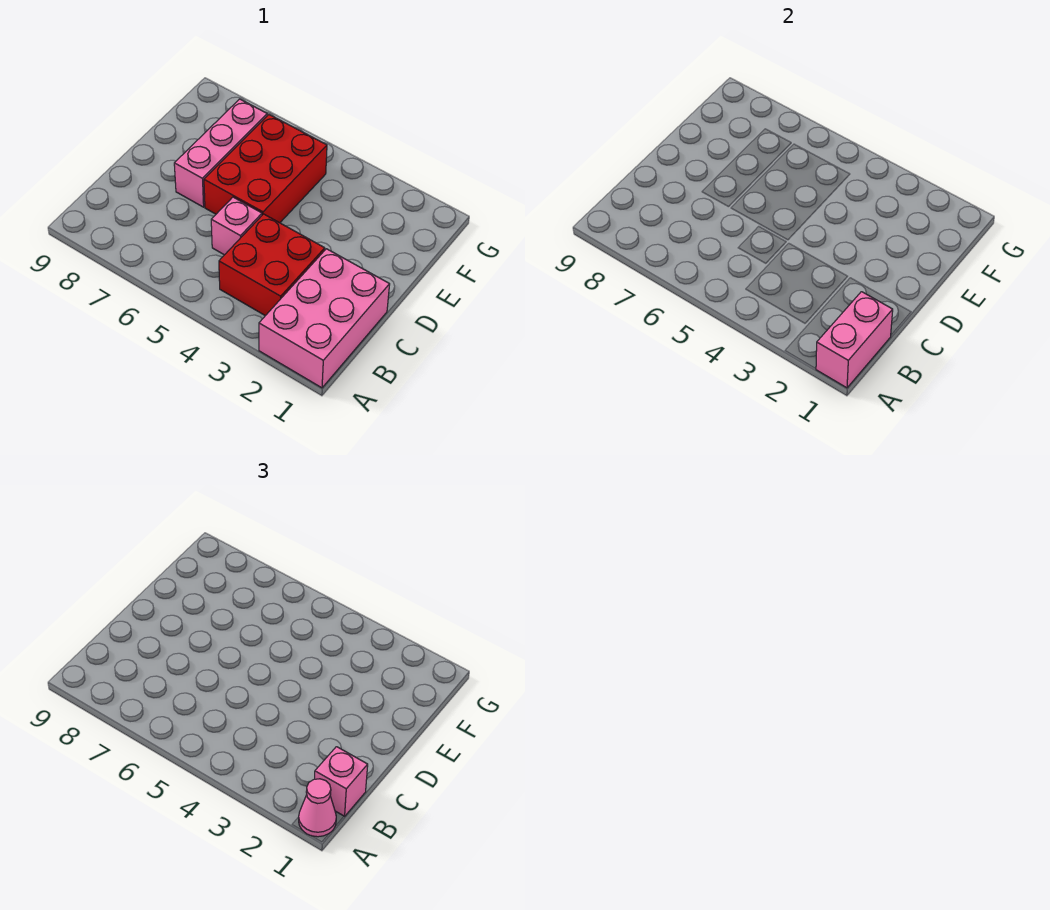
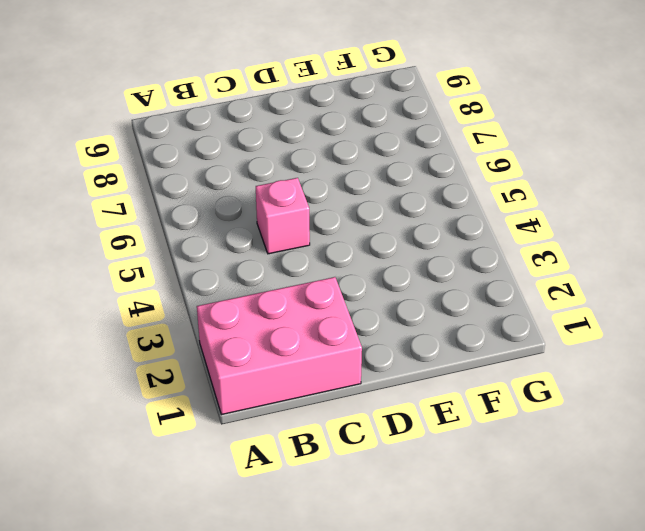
none -> red brick B3:C4 level 1
none -> red brick D5:F6 level 1

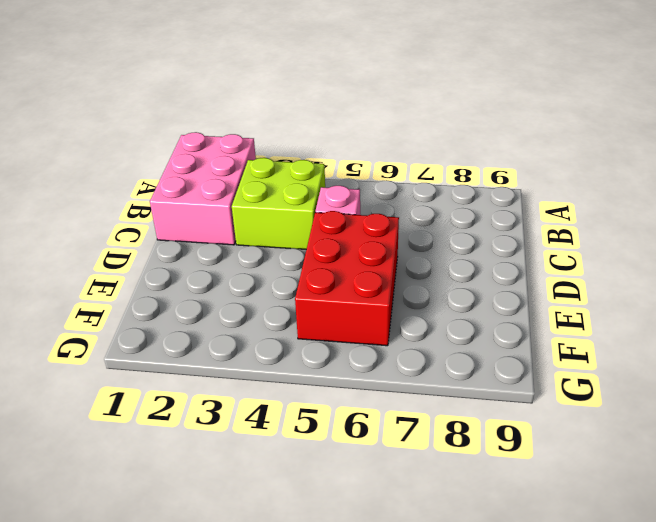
lime brick B3:C4 level 1 -> red brick B3:C4 level 1
none -> pink brick D7:F7 level 1
none -> pink brick A1:B1 level 2

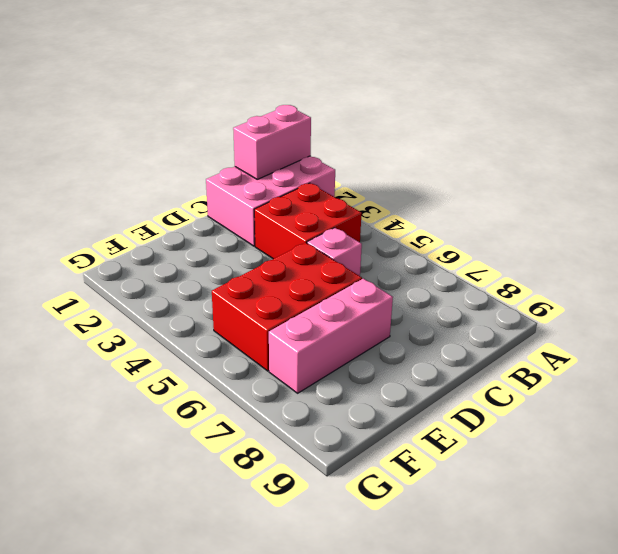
none -> pink cone A1 level 3
none -> pink brick B1 level 3

